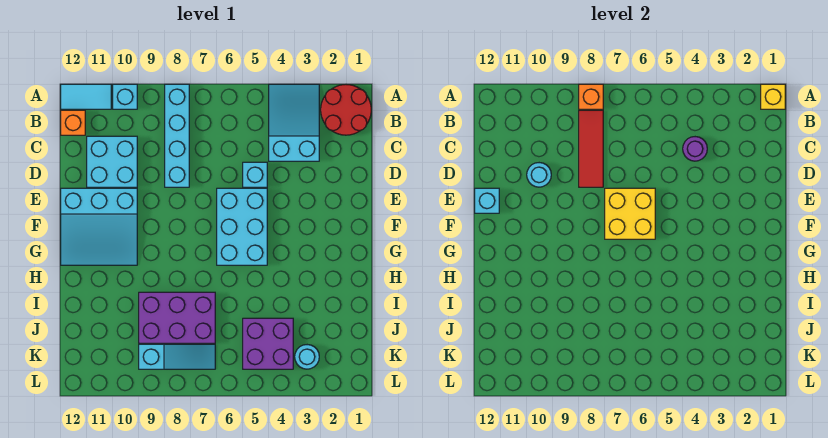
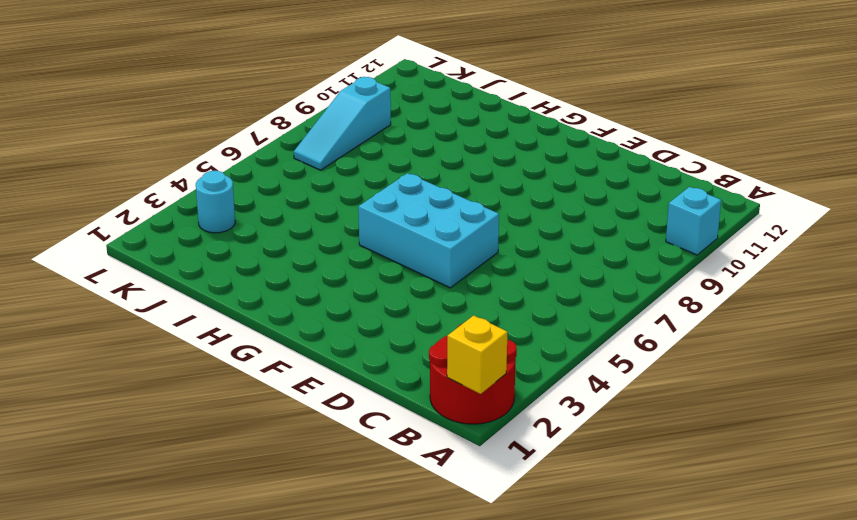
none -> cyan slope A3:C4 level 1 top C
none -> cyan brick A8:D8 level 1
none -> cyan tile A11:A12 level 1

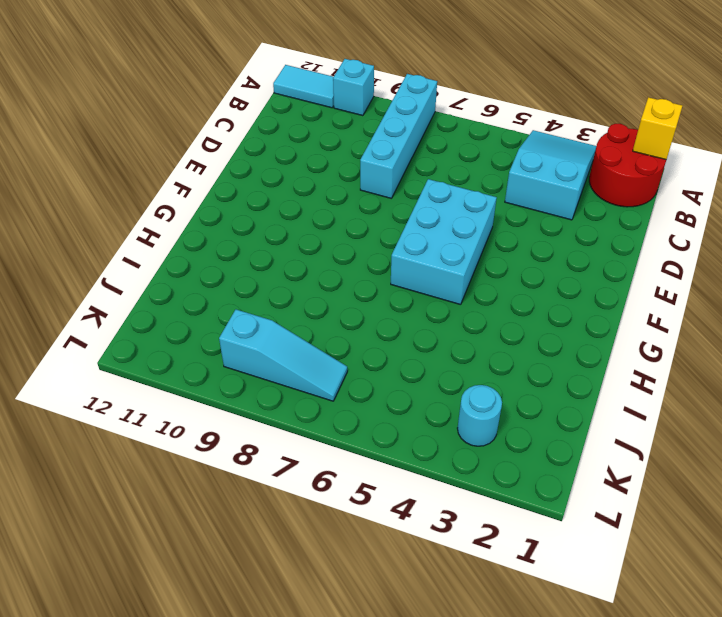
none -> orange brick B12 level 1
none -> cyan brick C10:D11 level 1
none -> cyan brick D5 level 1

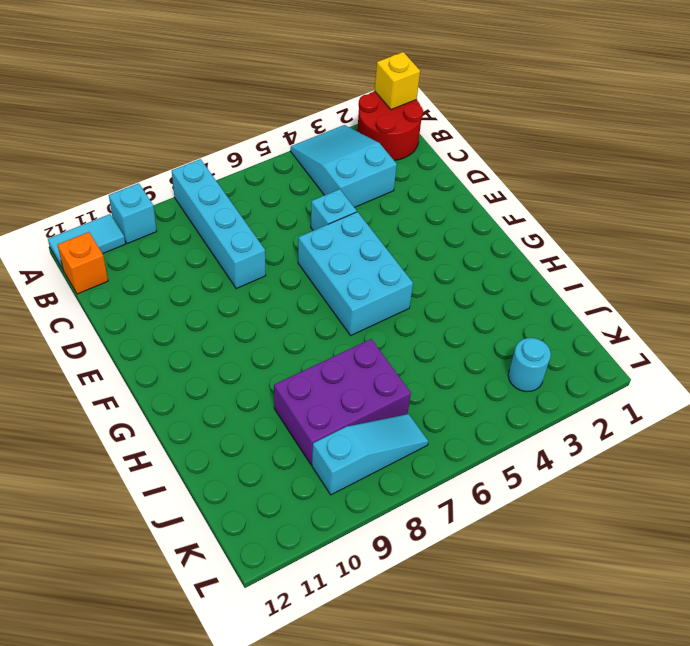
none -> cyan brick C10:D11 level 1
none -> cyan slope E10:G12 level 1 top E
none -> purple brick J4:K5 level 1

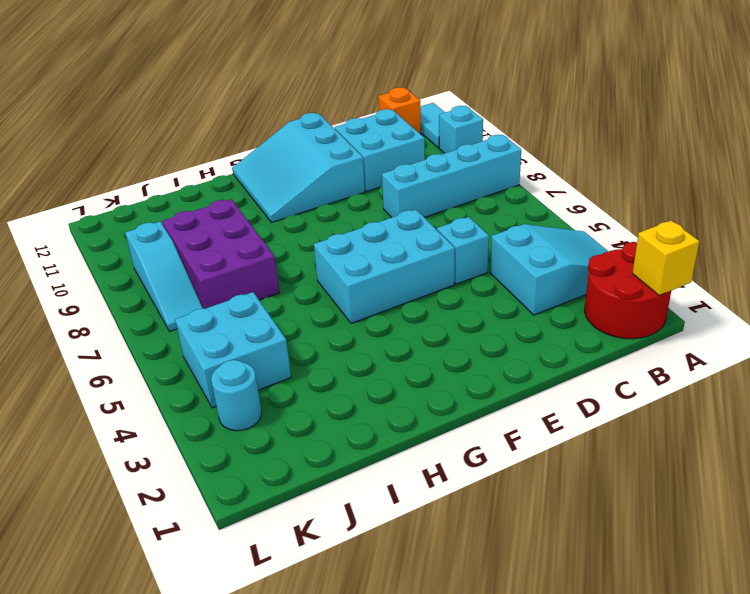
cyan brick J4:K5 level 1 -> purple brick J4:K5 level 1
none -> orange brick A8 level 2
none -> red tile B8:D8 level 2
none -> purple round brick C4 level 2

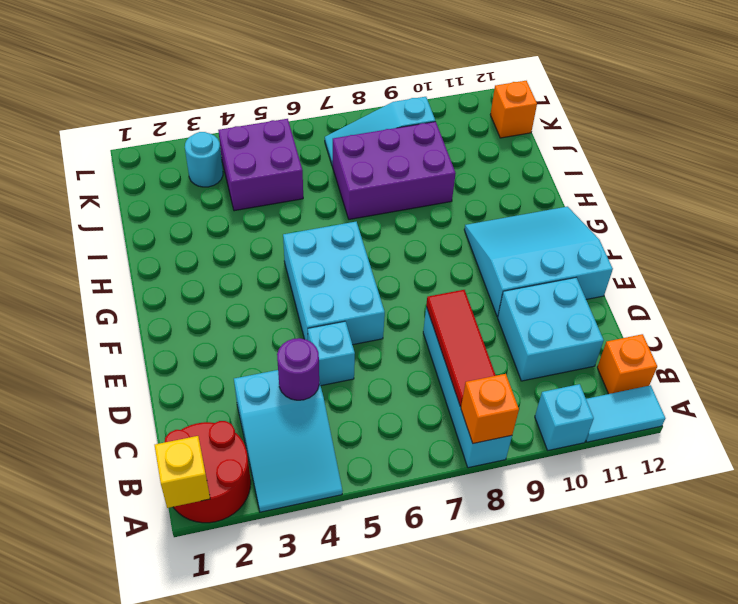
orange brick K12 level 1 -> none
none -> cyan round brick D10 level 2
none -> yellow brick E6:F7 level 2
none -> cyan brick E12 level 2

